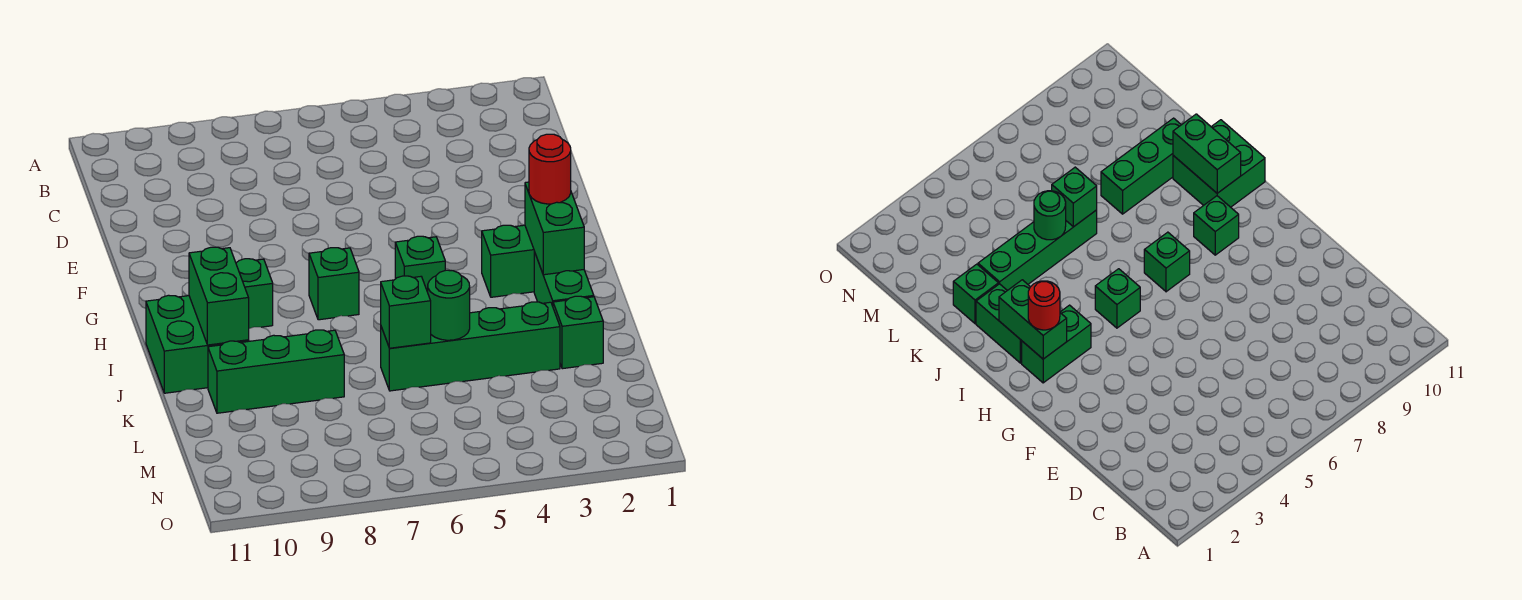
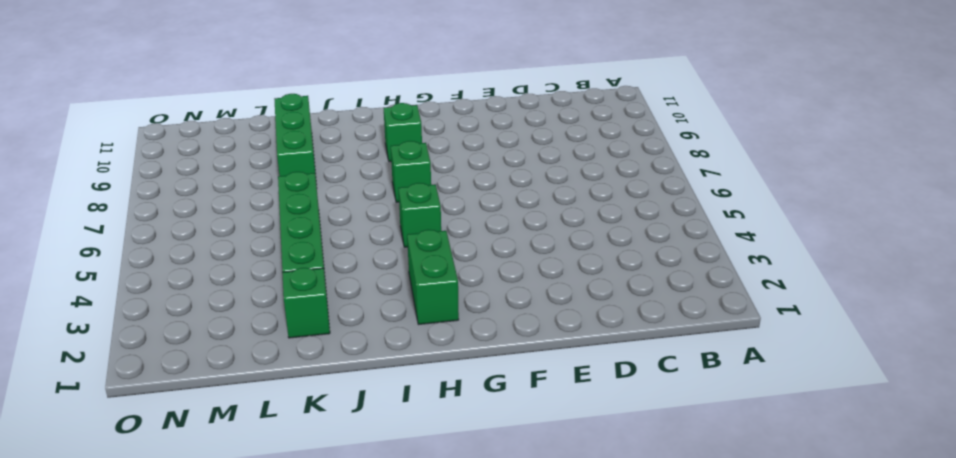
none -> green brick I2:J2 level 1
none -> green brick I10:J11 level 1
none -> green brick H2:I2 level 2

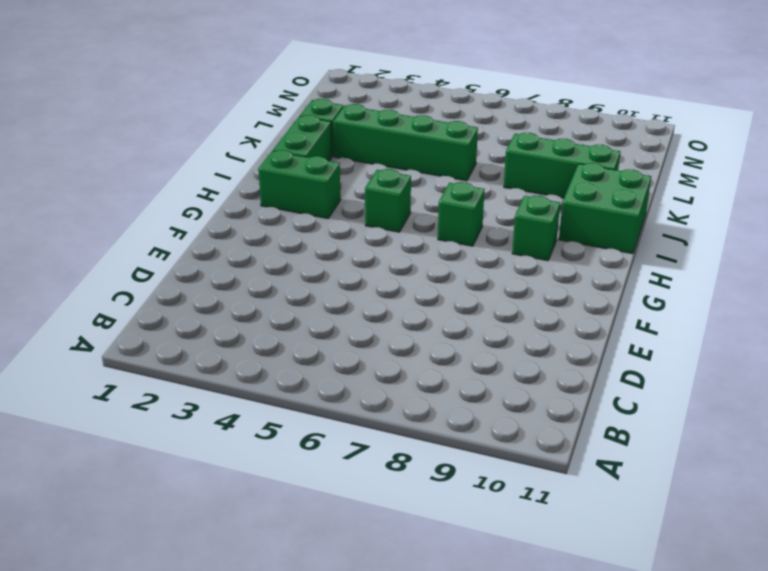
none -> green brick H2:I2 level 2
none -> green brick I10:J10 level 2
none -> green round brick K5 level 2

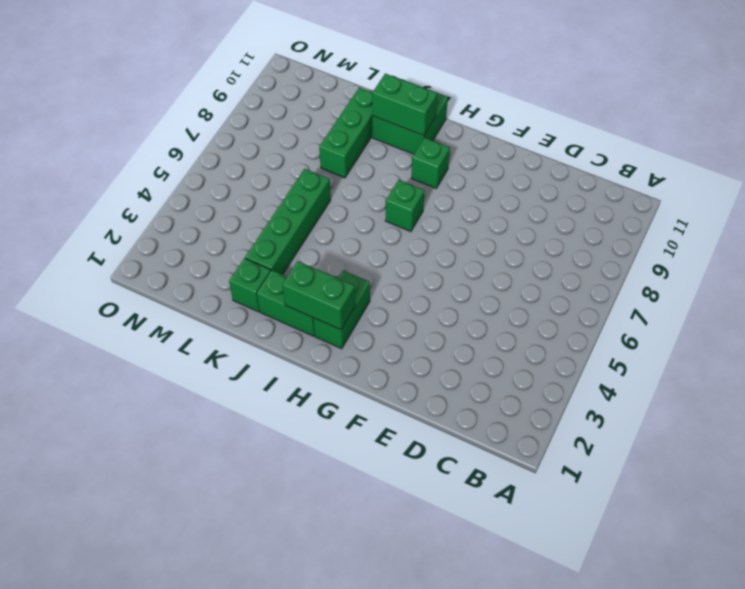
none -> green brick H5 level 1
none -> green round brick K5 level 2
none -> green brick K6 level 2

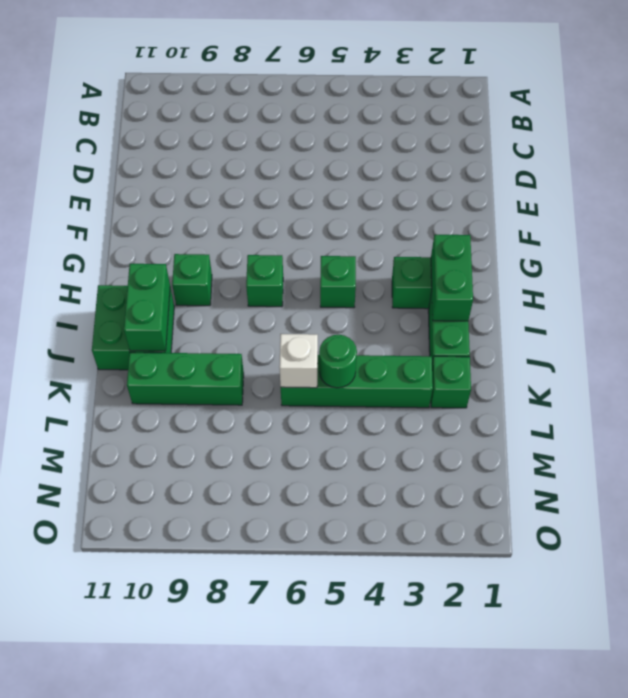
white brick K6 level 2 -> green brick K6 level 2
none -> red round brick H2 level 3

